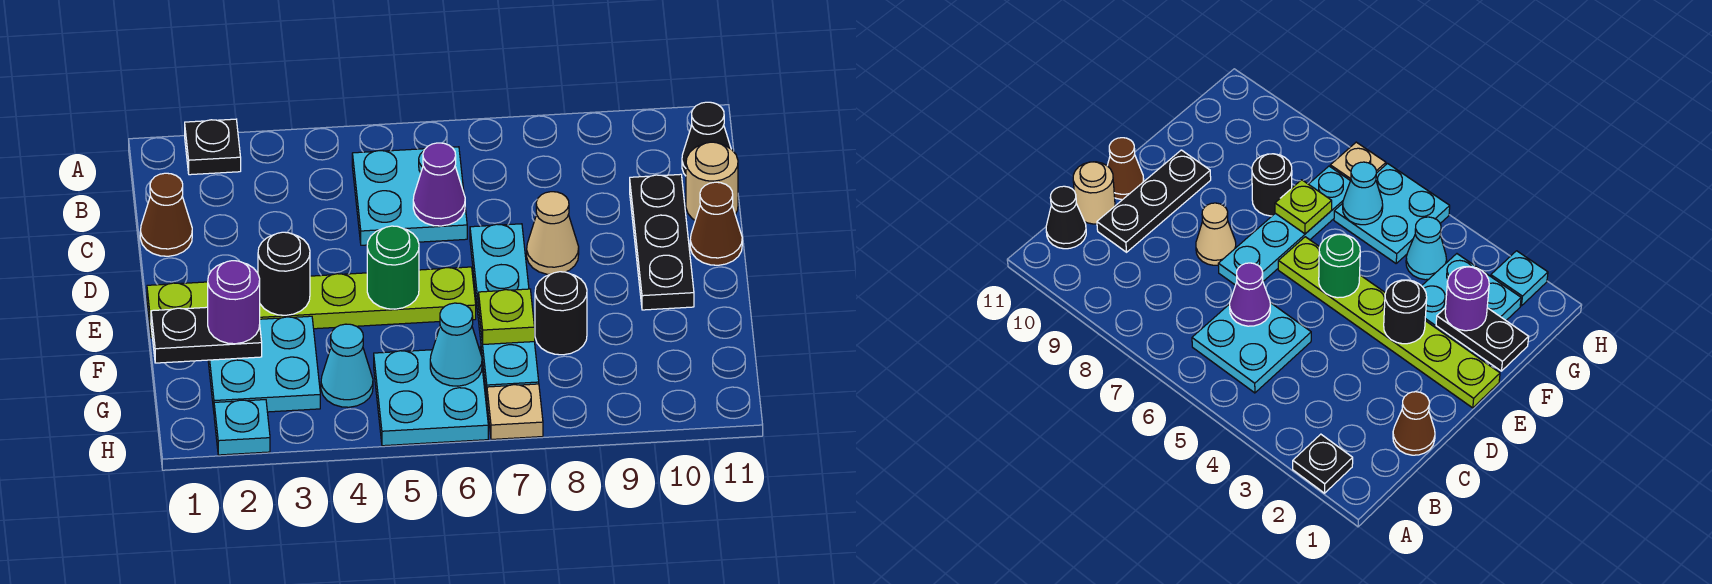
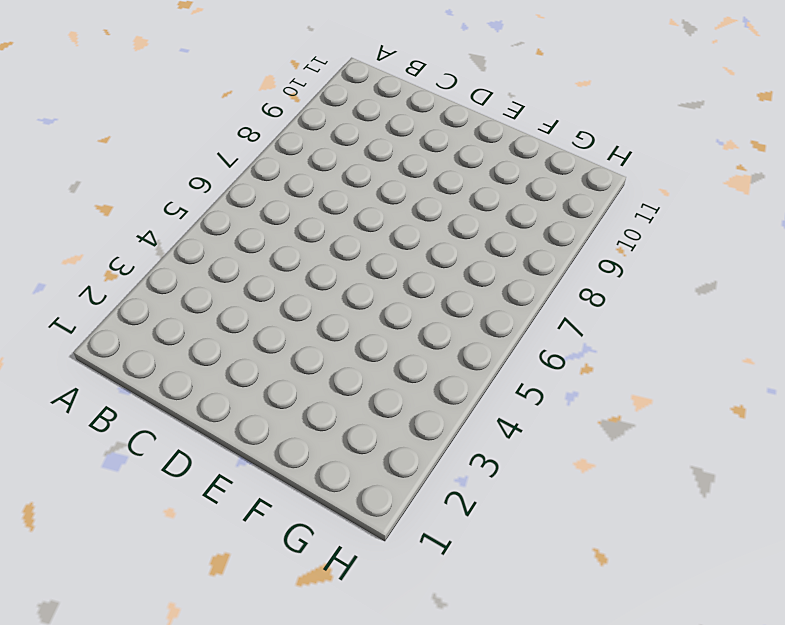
none -> black plate A2 level 1
none -> cyan plate B5:C6 level 1
none -> black cone B11 level 1

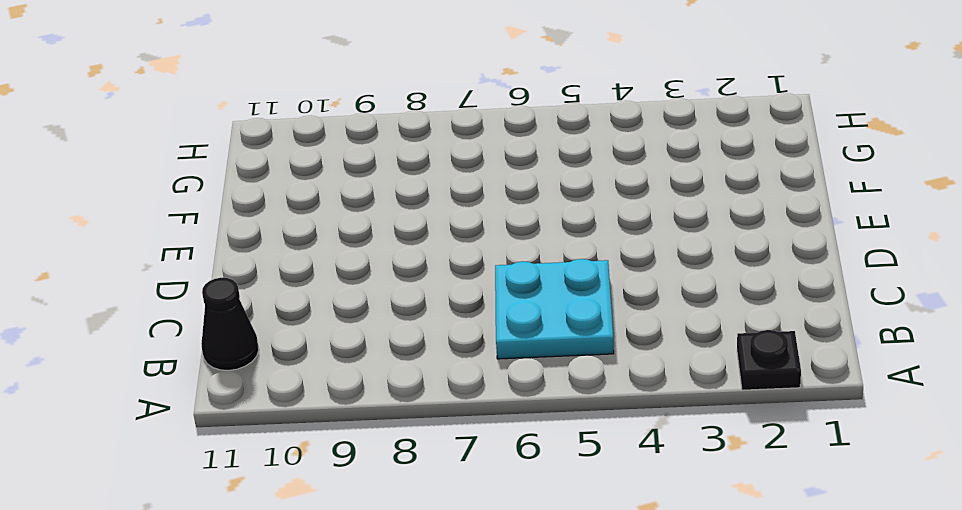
none -> brown cone C1 level 1
none -> black plate C10:E10 level 1
none -> tan round brick C11 level 1

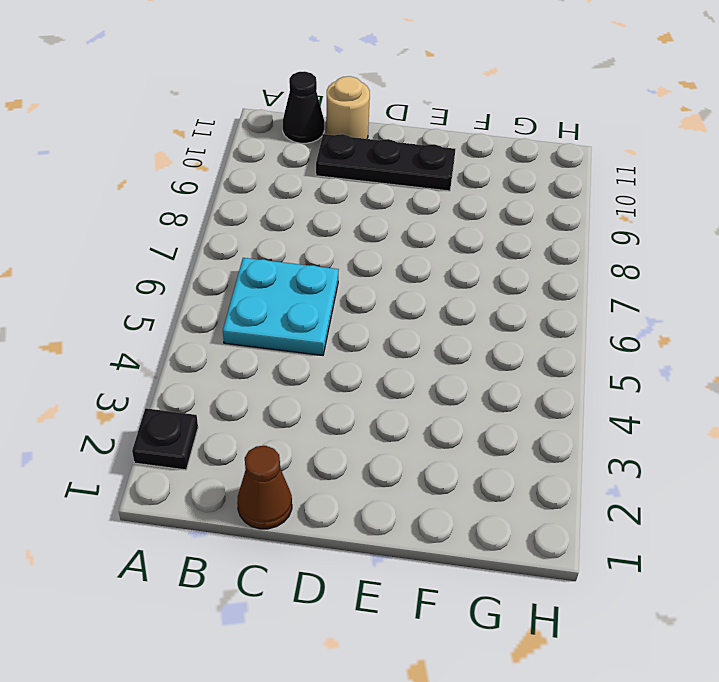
none -> cyan plate D7:G7 level 1
none -> tan cone D8 level 1
none -> brown cone D11 level 1

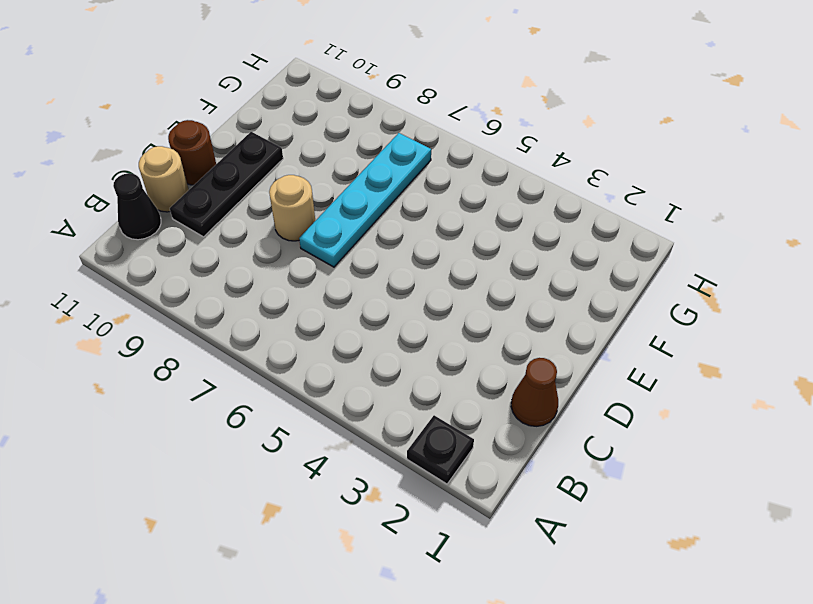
tan round brick D8 level 1 -> tan cone D8 level 1
brown round brick D11 level 1 -> brown cone D11 level 1
none -> cyan plate B5:C6 level 1
none -> lime plate E1:E6 level 1
none -> cyan plate F2:G3 level 1

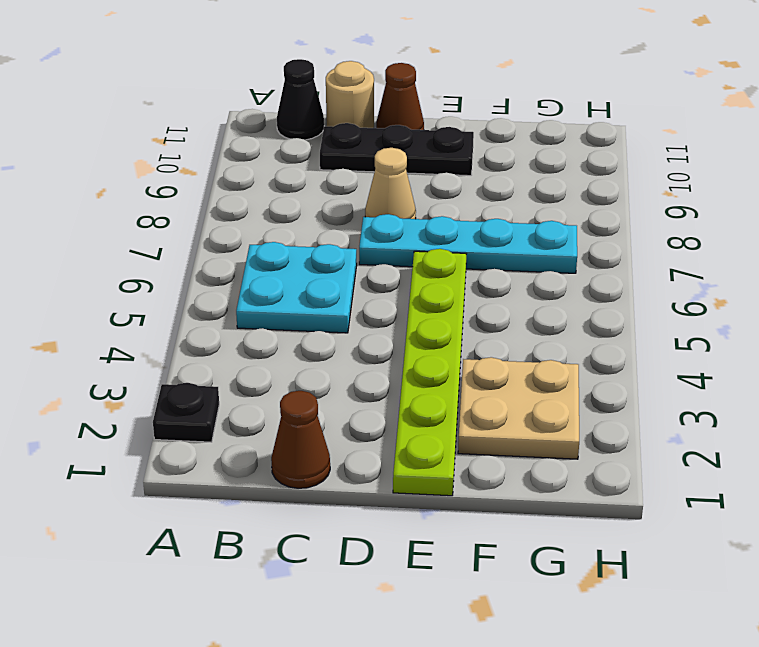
tan plate F2:G3 level 1 -> cyan plate F2:G3 level 1
none -> black round brick F8 level 1
none -> cyan cone G4 level 1
none -> cyan plate G5:H6 level 1

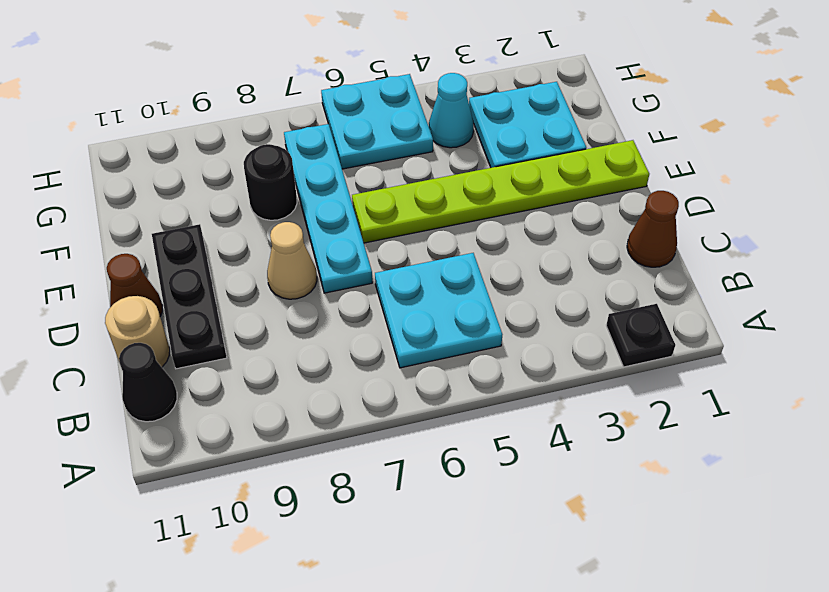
none -> cyan plate H2 level 1
none -> tan plate H7 level 1
none -> purple cone C6 level 2

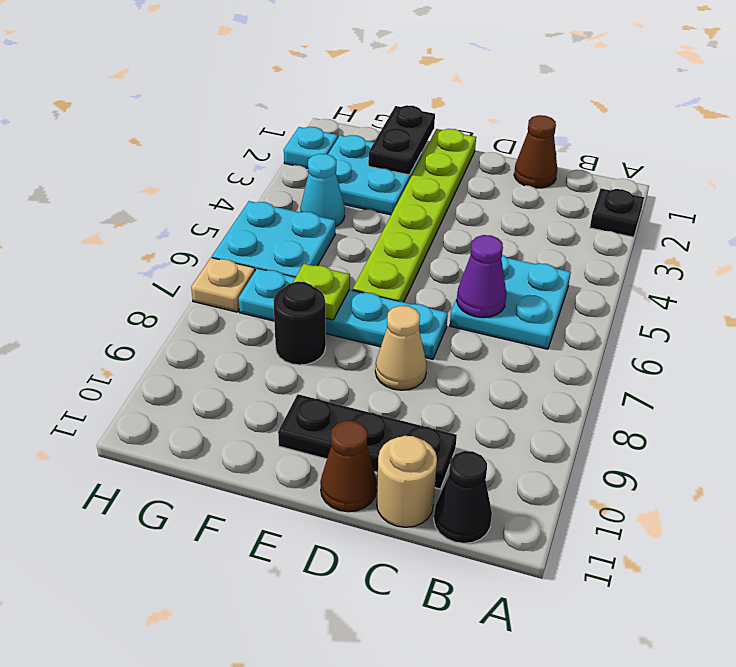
none -> black round brick E3 level 2
none -> green round brick E5 level 2
none -> cyan cone G6 level 2

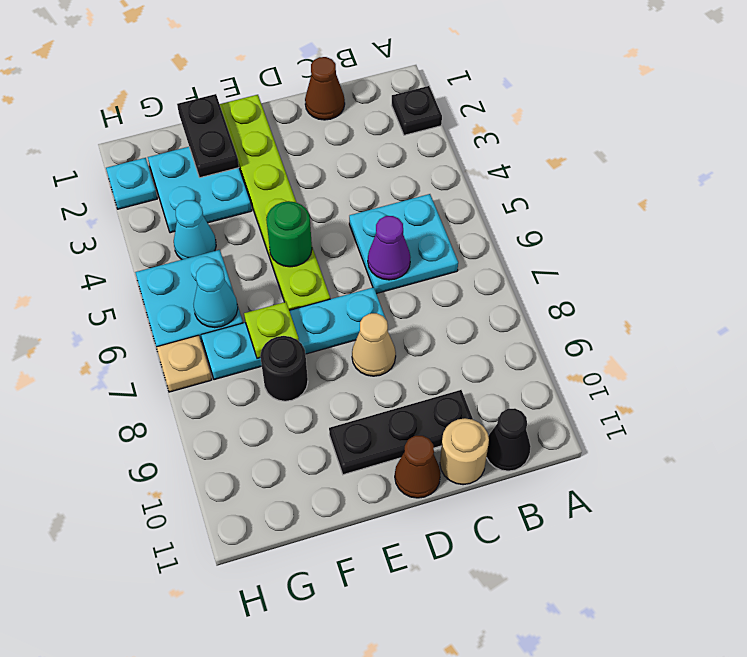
none -> black round brick E3 level 2
none -> purple round brick F2 level 3

